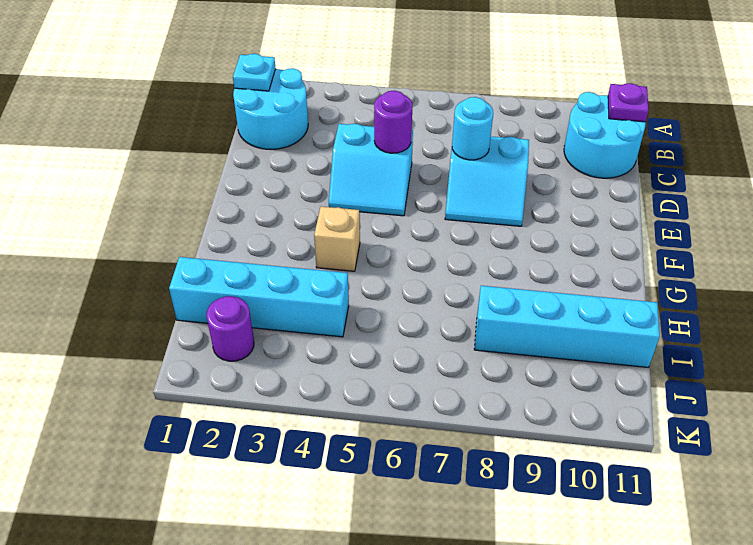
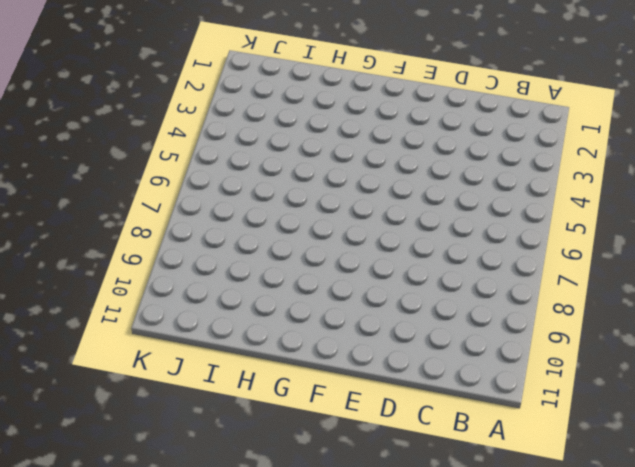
none -> cyan round brick B1:C2 level 1
none -> cyan round brick B10:C11 level 1
none -> cyan slope D4:E5 level 1 top D

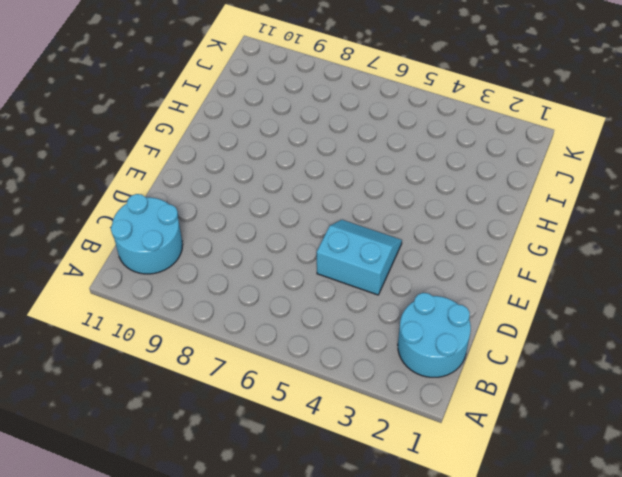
none -> cyan slope D7:E8 level 1 top D
none -> tan brick G4 level 1
none -> cyan brick I1:I4 level 1

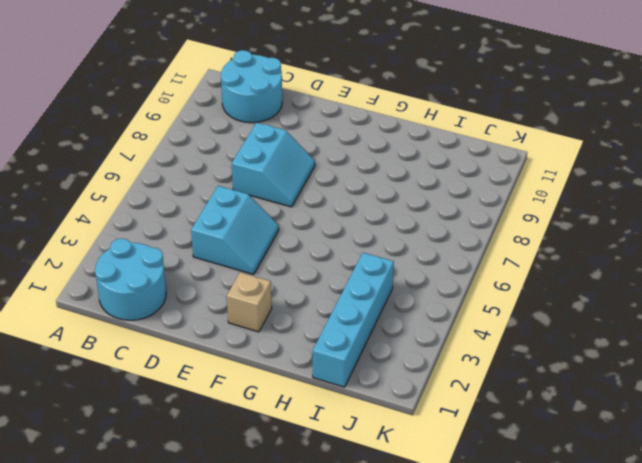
tan brick F2 level 1 -> tan brick G4 level 1
none -> cyan brick I8:I11 level 1
none -> purple round brick J2 level 1
none -> cyan plate B1 level 2

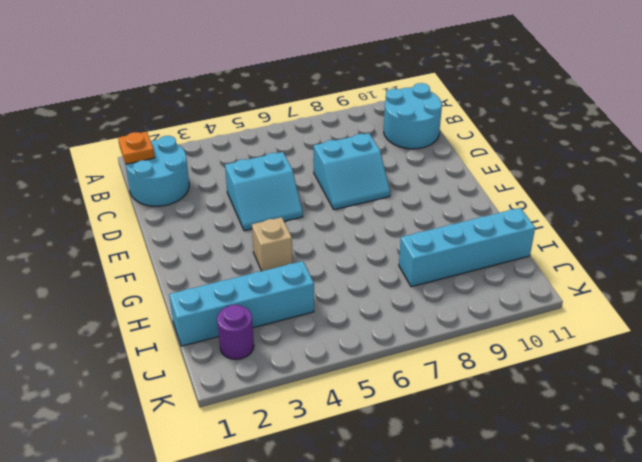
orange plate B1 level 2 -> cyan plate B1 level 2
none -> purple plate B11 level 2
none -> purple round brick D5 level 2
none -> cyan round brick D7 level 2

